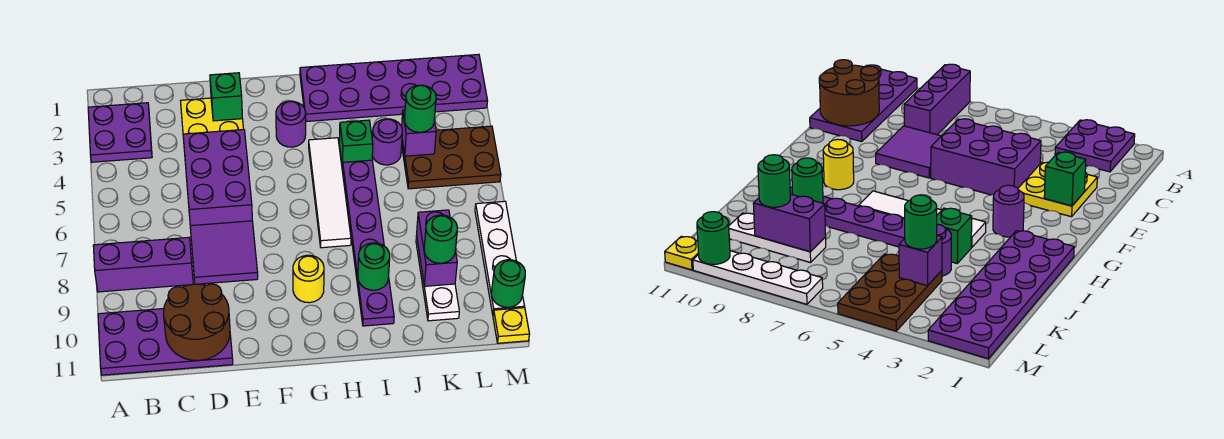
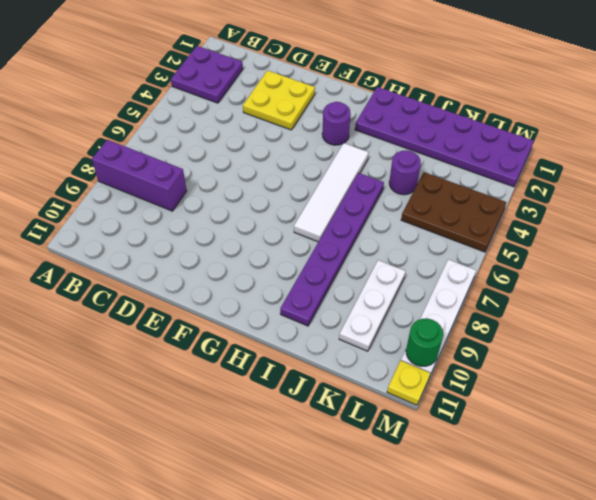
none -> purple plate A10:D11 level 1
none -> purple brick D4:E6 level 1
none -> purple tile D7:E8 level 1

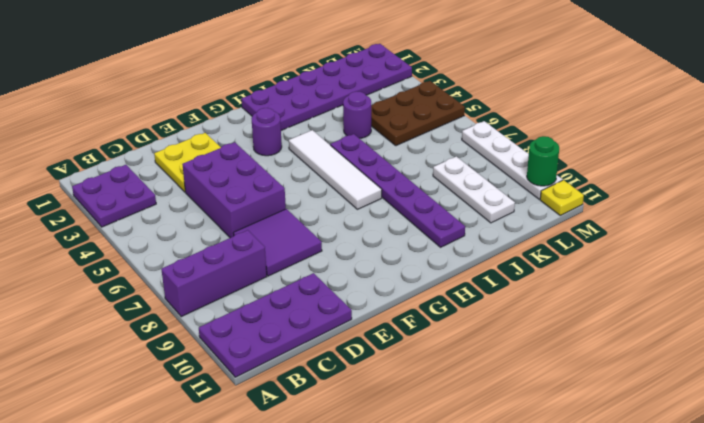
none -> yellow round brick G9 level 1
none -> green brick I4 level 1
none -> brown round brick C10:D11 level 2

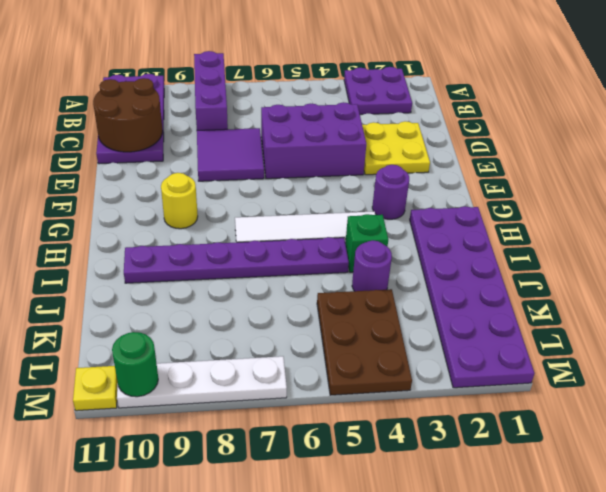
none -> white plate K8:K10 level 1
none -> green brick E2 level 2
none -> green round brick I9 level 2

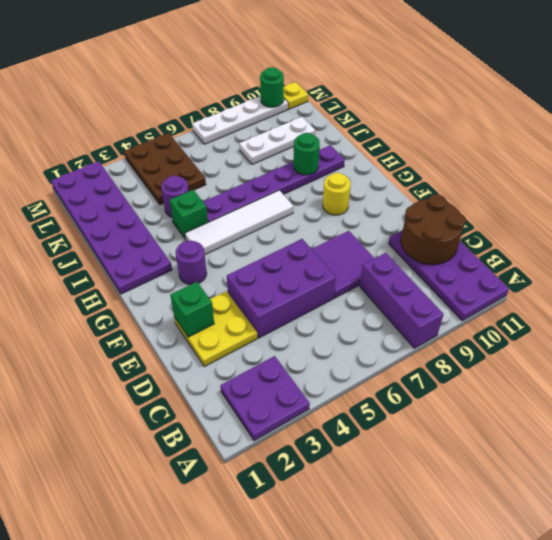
none -> purple brick K4 level 2
none -> purple brick K8:K9 level 2
none -> green round brick K4 level 3

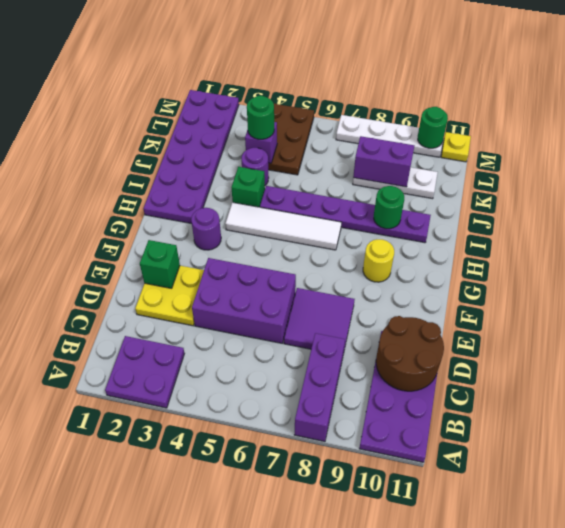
none -> green round brick K9 level 3

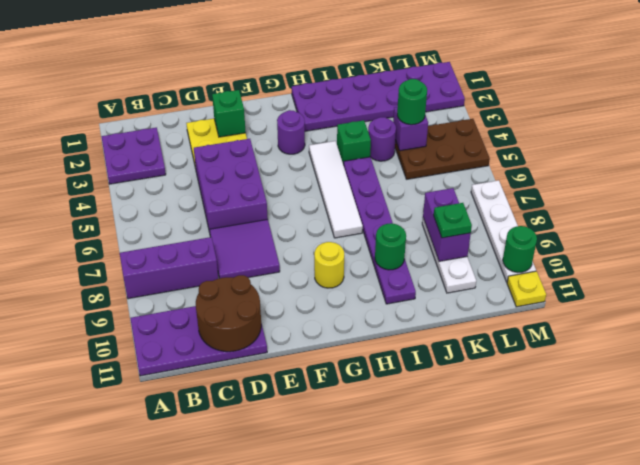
green plate K9 level 3 -> green round brick K9 level 3

